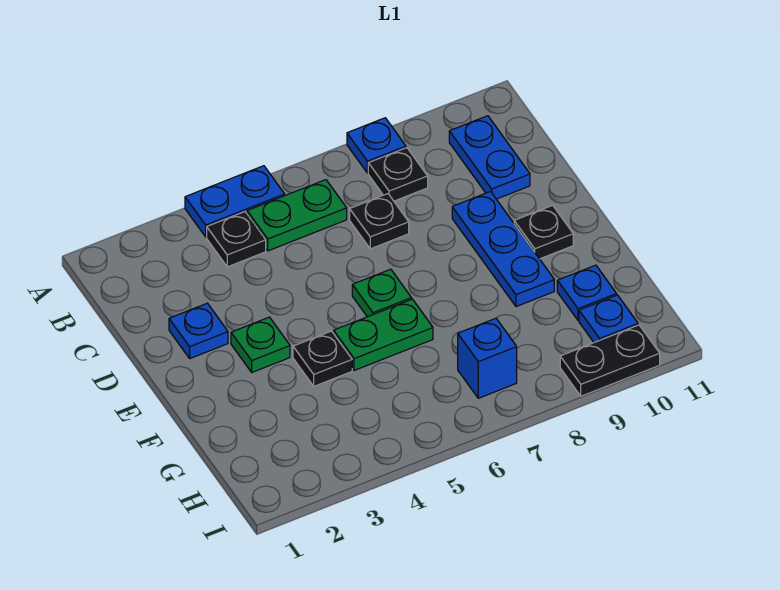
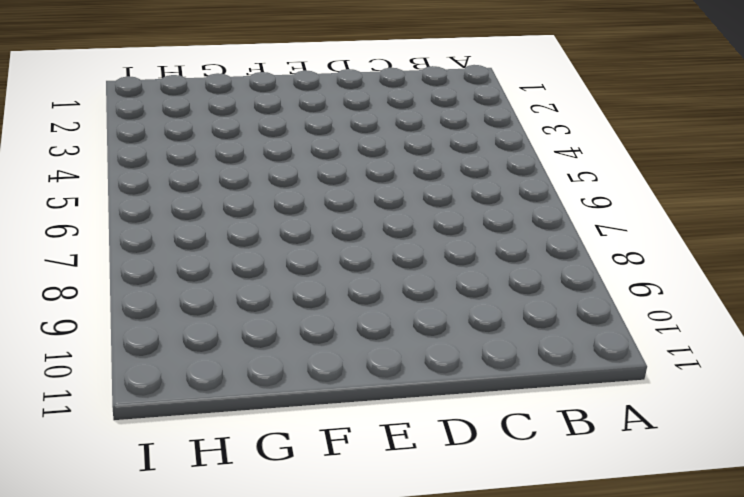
none -> blue plate A4:A5 level 1
none -> blue plate A8 level 1
none -> black plate B4 level 1

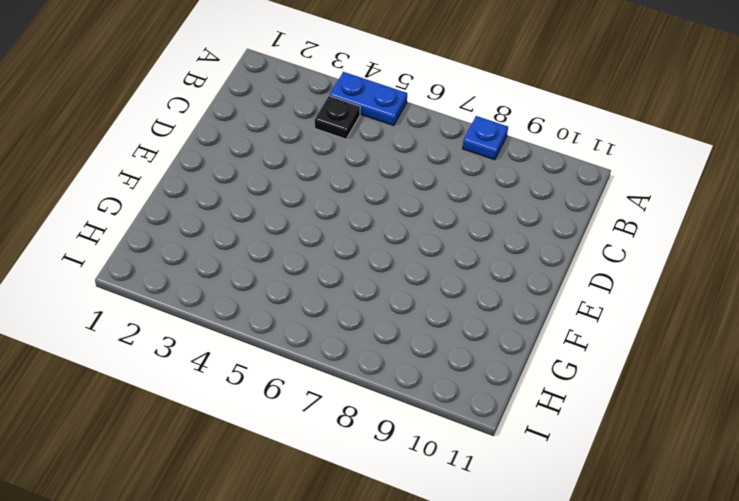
none -> green plate B5:B6 level 1
none -> black plate B8 level 1
none -> blue plate B10:C10 level 1

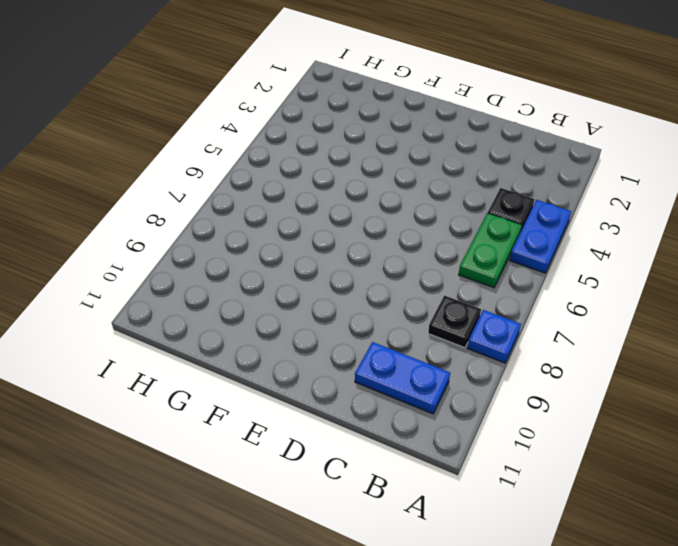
none -> black plate C7 level 1
none -> blue plate D2 level 1
none -> blue plate D9:F9 level 1

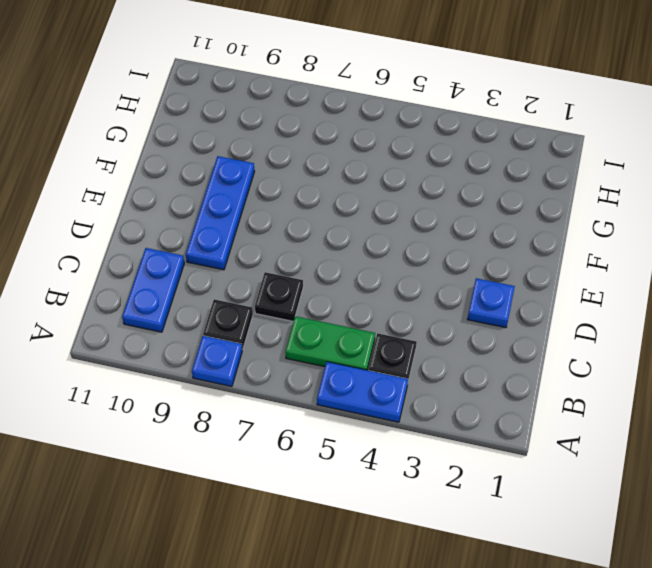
none -> green plate E3 level 1
none -> green plate E6 level 1
none -> black plate E10 level 1

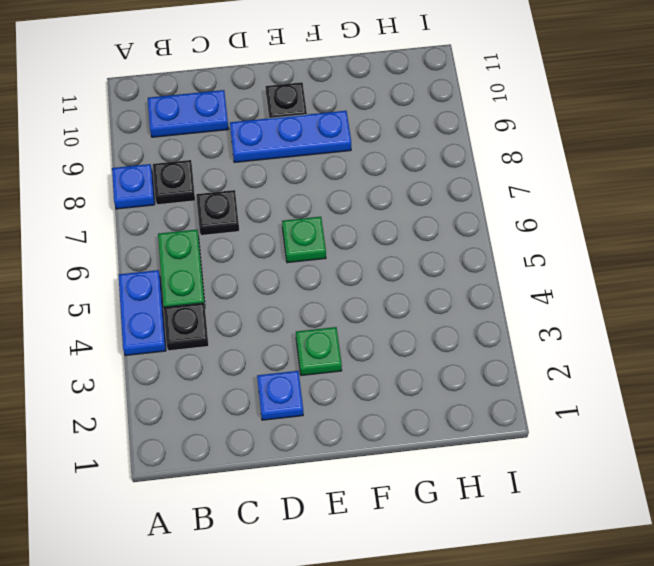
none -> black plate F4 level 1
none -> green plate F5:F6 level 1
none -> blue plate G10 level 1

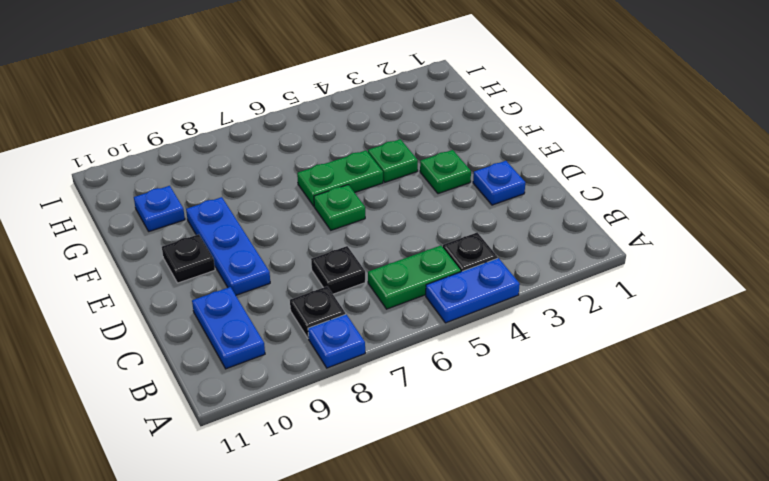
green plate F4 level 1 -> black plate F4 level 1
none -> blue brick H7 level 1
none -> blue plate H10 level 1
none -> black plate I9:I10 level 1

